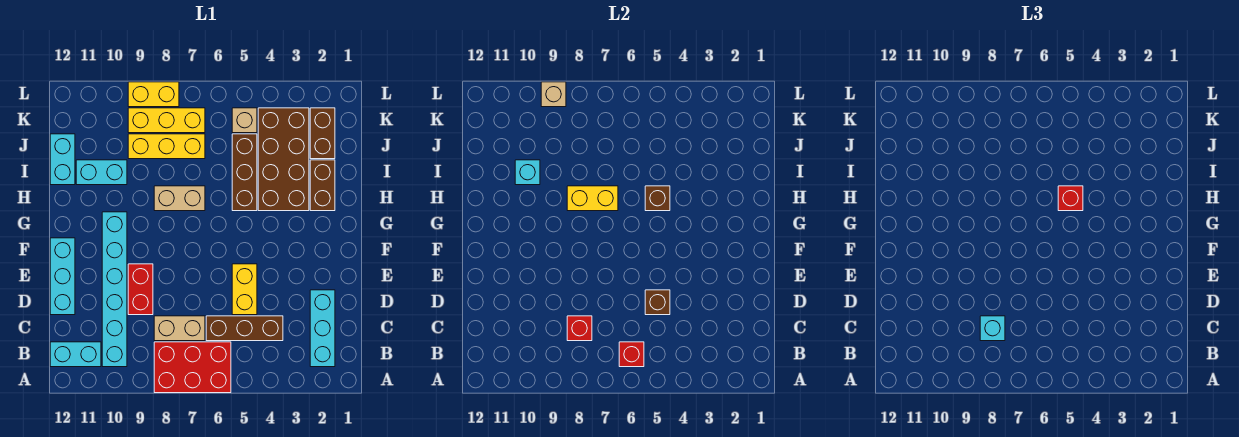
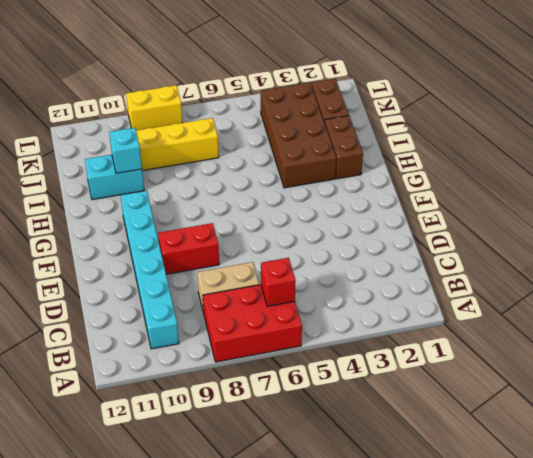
red brick E8:E9 level 1 -> red brick D9:E9 level 1
none -> cyan brick B2:D2 level 1
none -> cyan brick B11:B12 level 1
none -> brown brick C4:C6 level 1

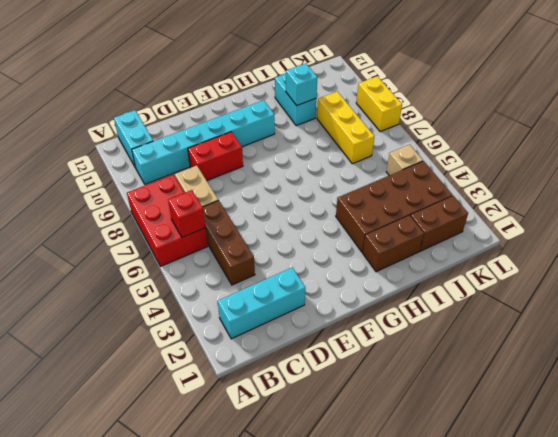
none -> yellow brick D5:E5 level 1
none -> cyan brick D12:F12 level 1
none -> brown brick H5:J5 level 1

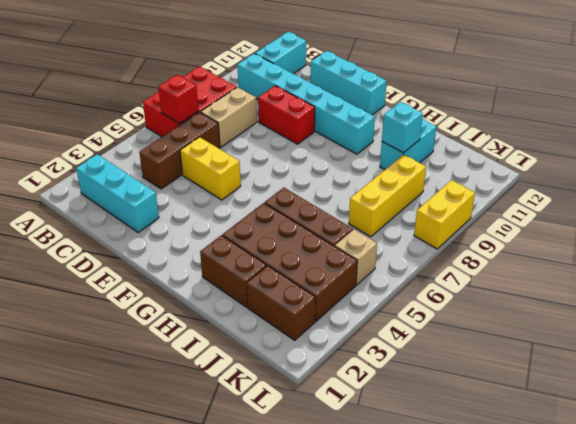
none -> tan brick H7:H8 level 1
none -> cyan brick I12:J12 level 1
none -> yellow brick K7:K9 level 1

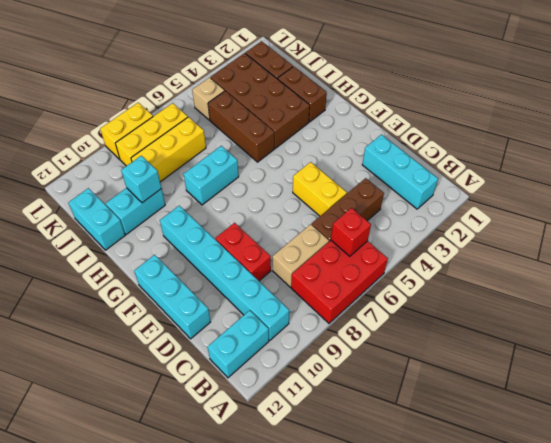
cyan brick H7:H8 level 1 -> tan brick H7:H8 level 1
none -> red brick C8 level 2
none -> brown brick D5 level 2
none -> brown brick H5 level 2

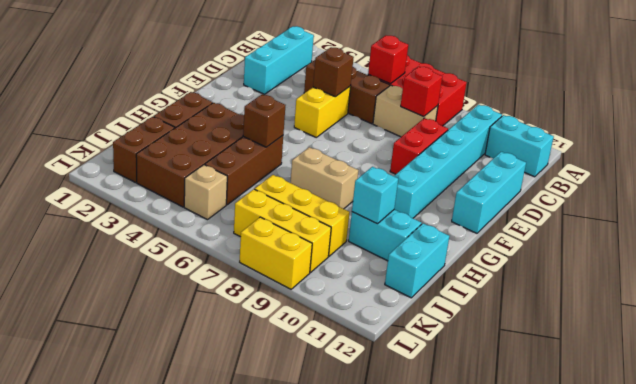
none -> yellow brick H7:H8 level 2
none -> tan brick L9 level 2
none -> cyan brick C8 level 3

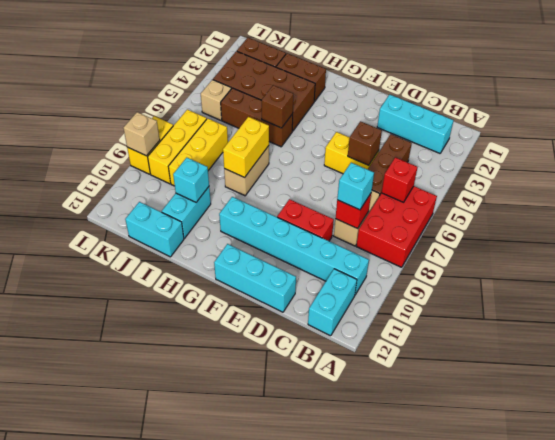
none -> red brick H5 level 3

